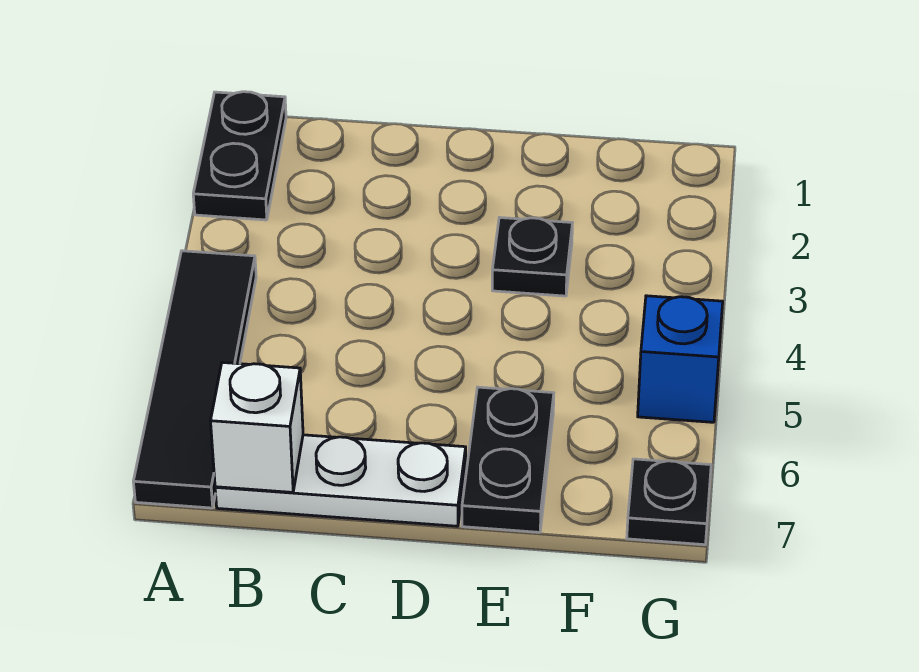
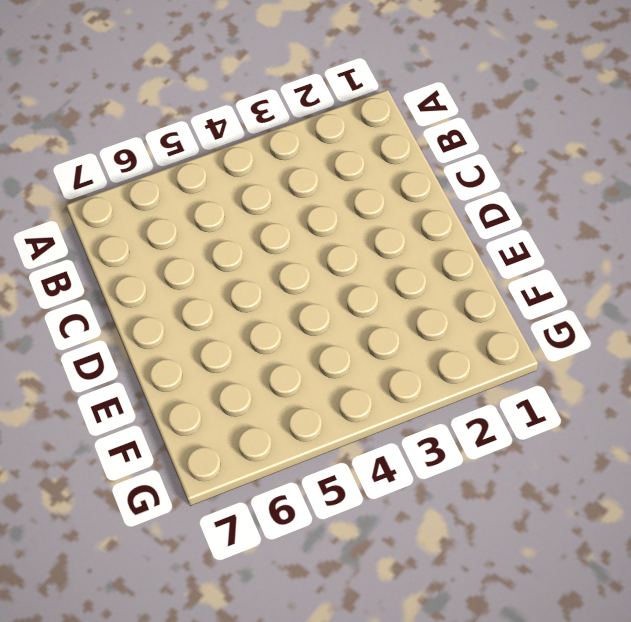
none -> black plate A1:A2 level 1
none -> black tile A4:A7 level 1

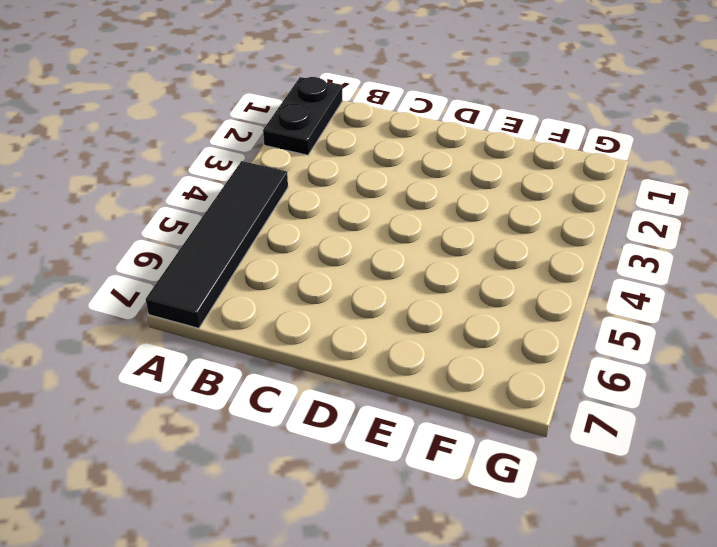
none -> white plate B7:D7 level 1
none -> black plate E3 level 1

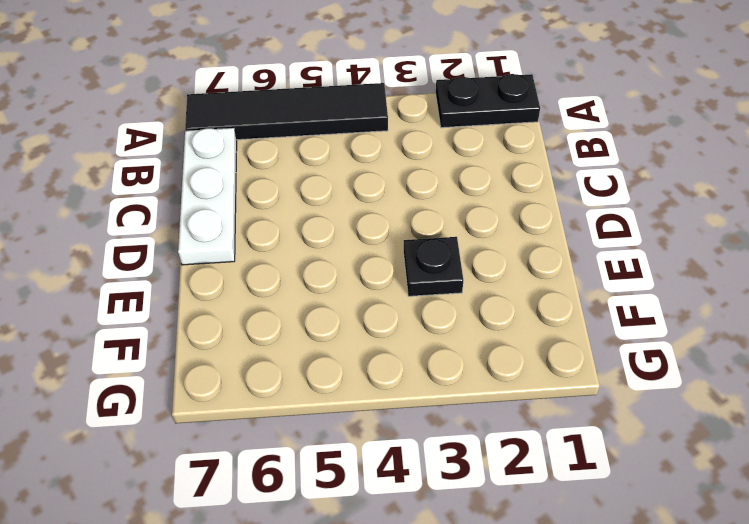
none -> black plate E6:E7 level 1
none -> blue brick G5 level 1

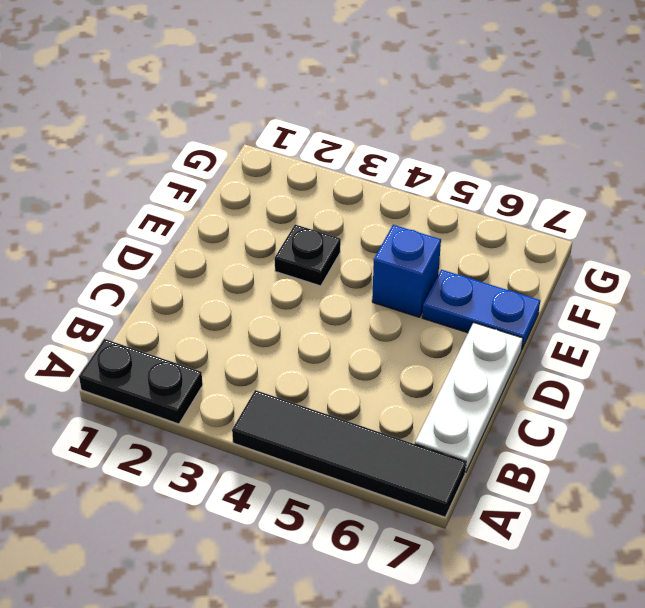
blue brick E5 level 1 -> blue brick G5 level 1
blue plate E6:E7 level 1 -> black plate E6:E7 level 1
none -> black plate G7 level 1
none -> white brick B7 level 2

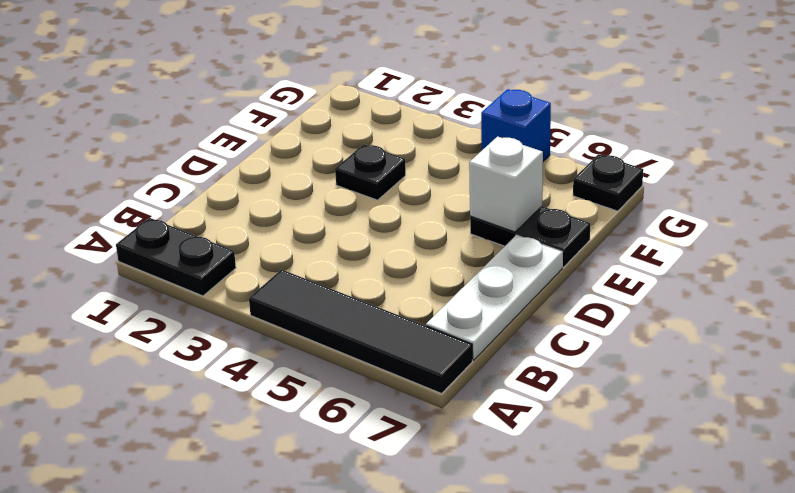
white brick E6 level 2 -> white brick B7 level 2

